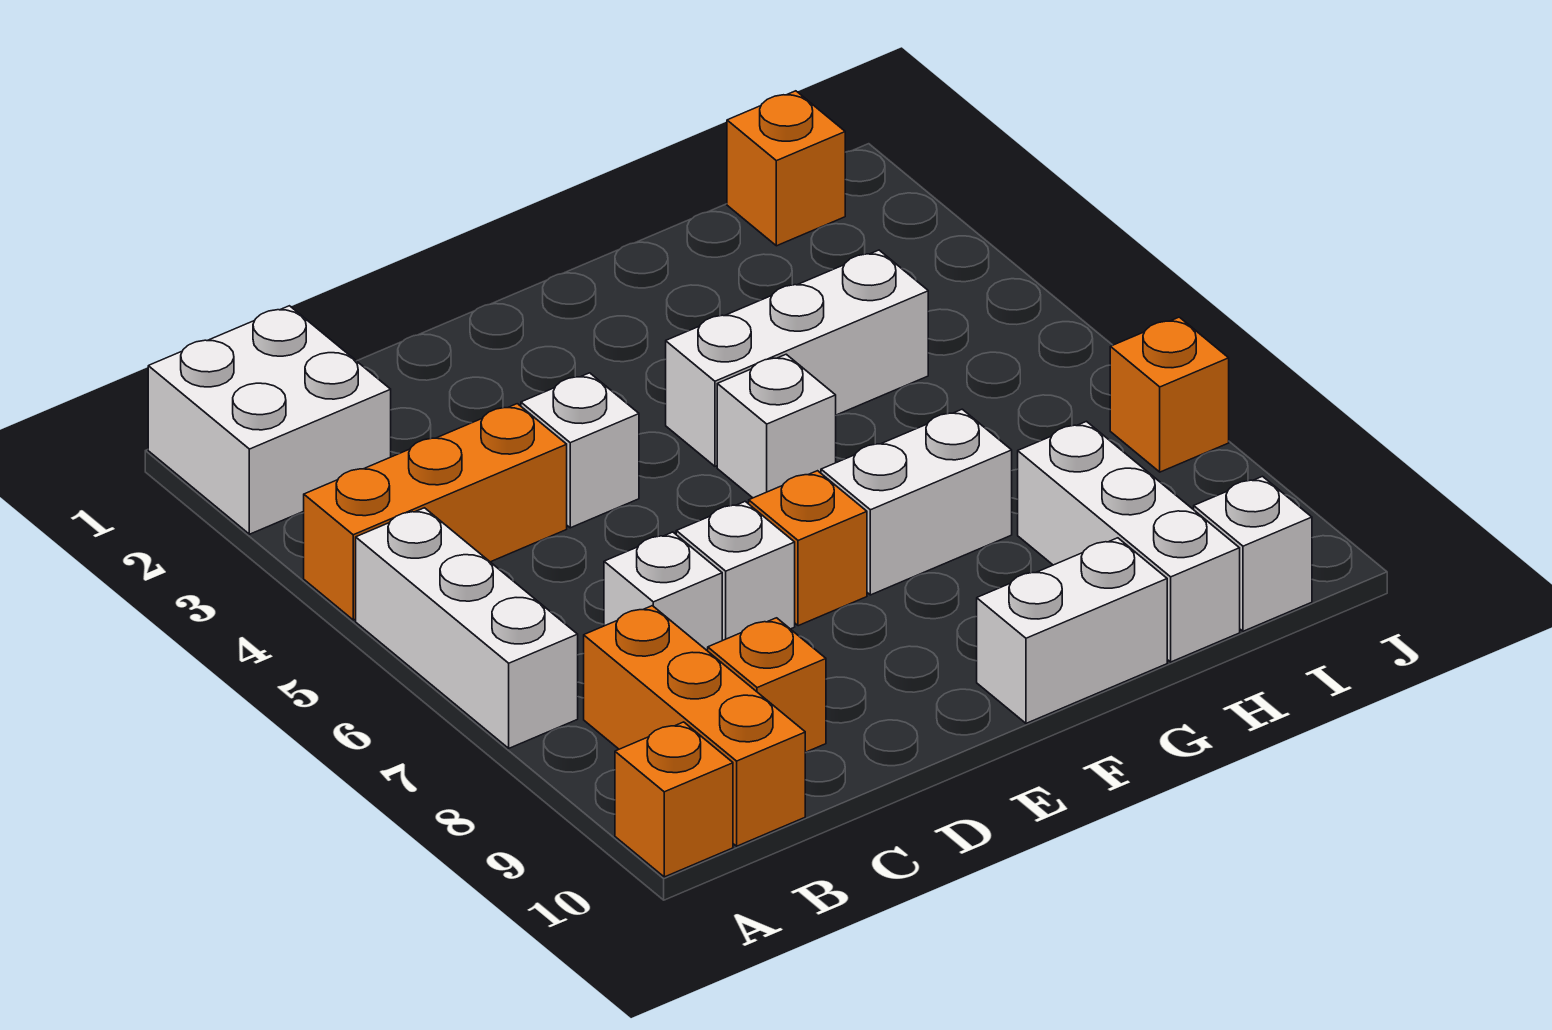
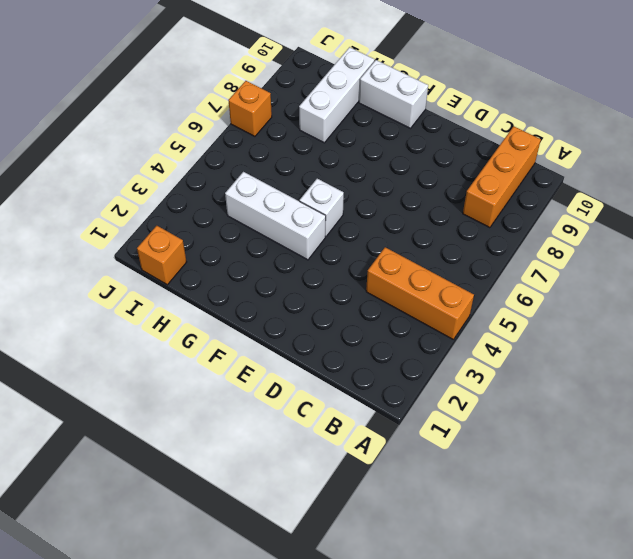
none -> white brick A1:B2 level 1
none -> white brick A5:A7 level 1
none -> orange brick A10 level 1

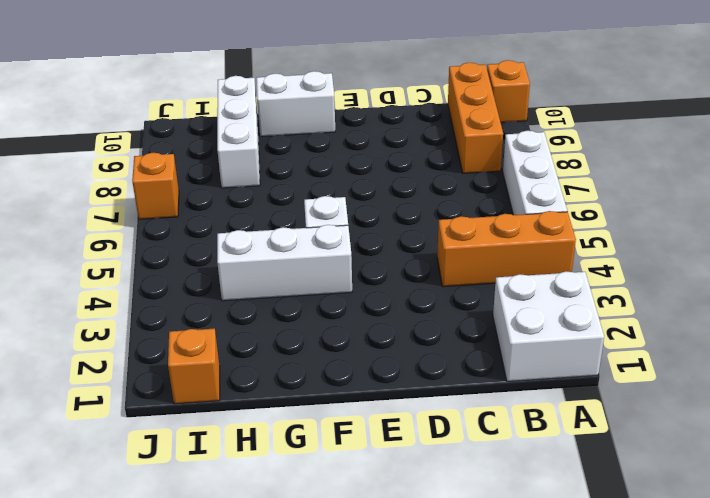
none -> white brick C7 level 1
none -> orange brick C9 level 1
none -> white brick D4 level 1

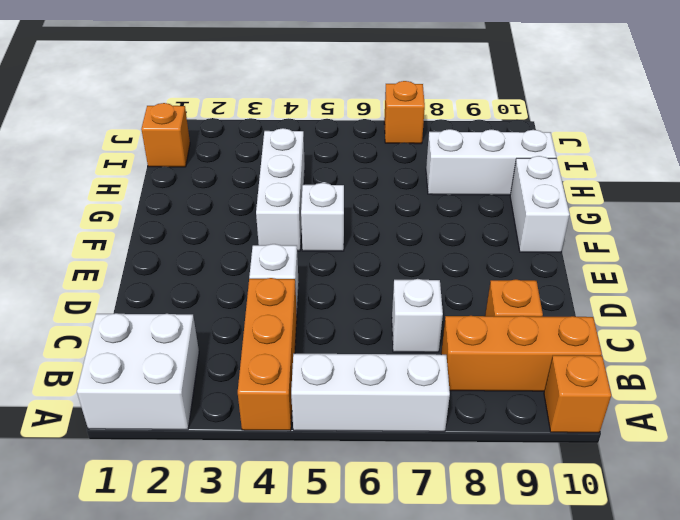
none -> white brick D7 level 1
none -> orange brick E7 level 1
none -> white brick F7:G7 level 1

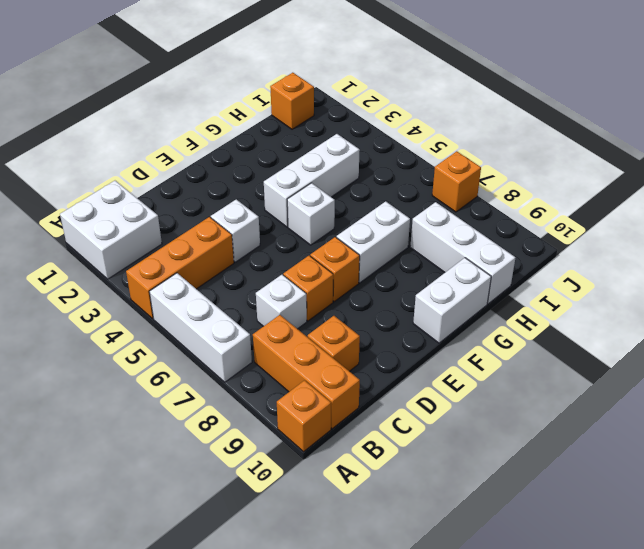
orange brick D7 level 1 -> white brick D7 level 1
none -> white brick I10 level 1

